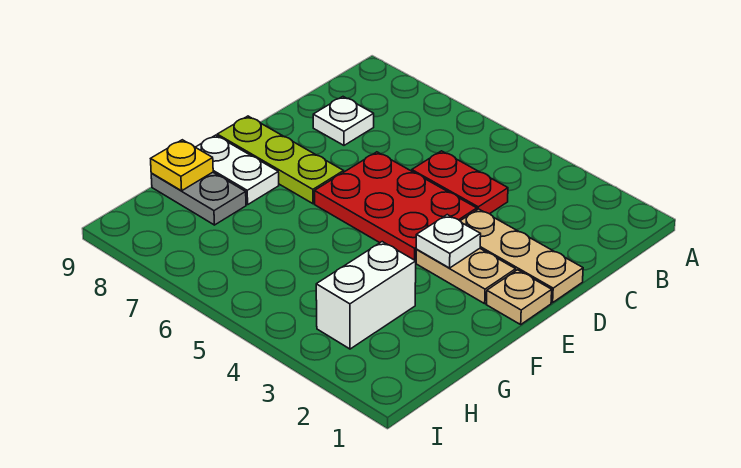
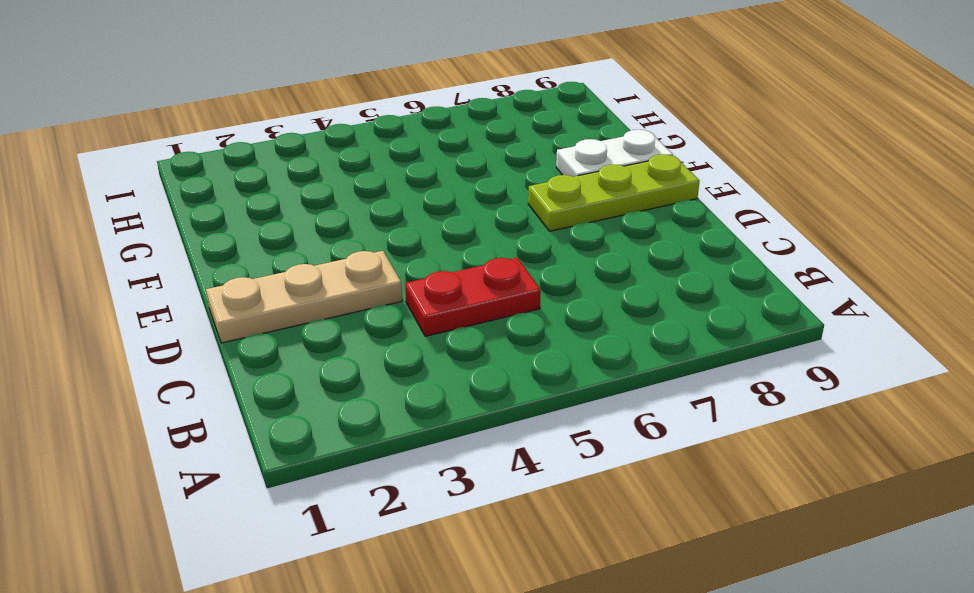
none -> white plate C8 level 1
none -> red plate D4:E6 level 1
none -> tan plate E1 level 1

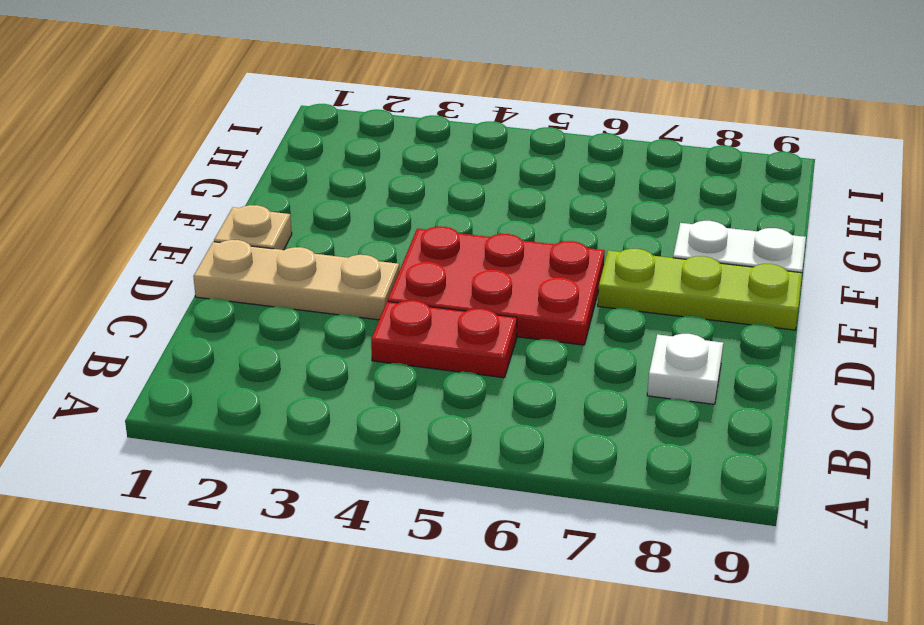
none -> tan plate E2:E3 level 1
none -> white brick G3:H3 level 1
none -> grey plate G8:G9 level 1

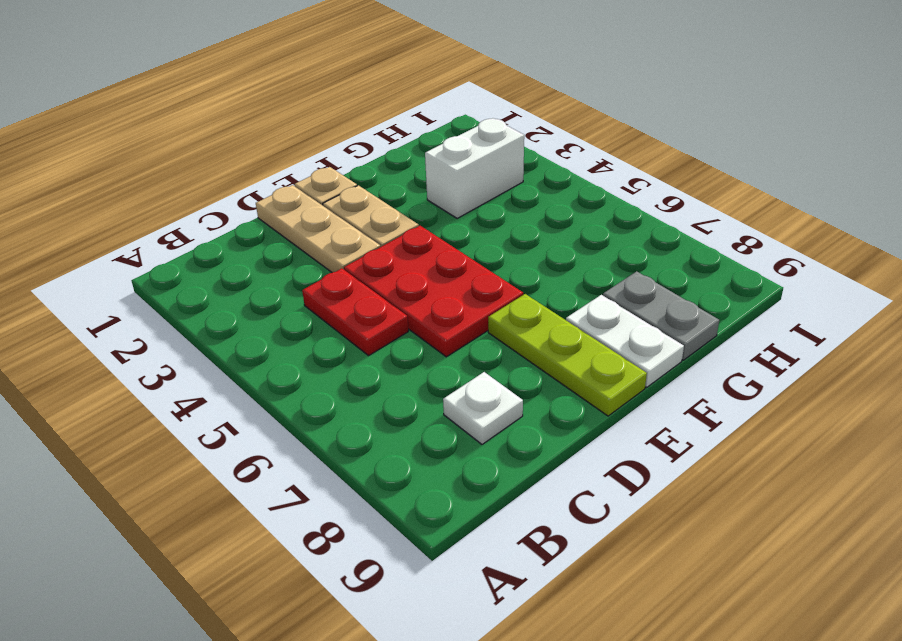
none -> white plate E3 level 2
none -> yellow plate G9 level 2

